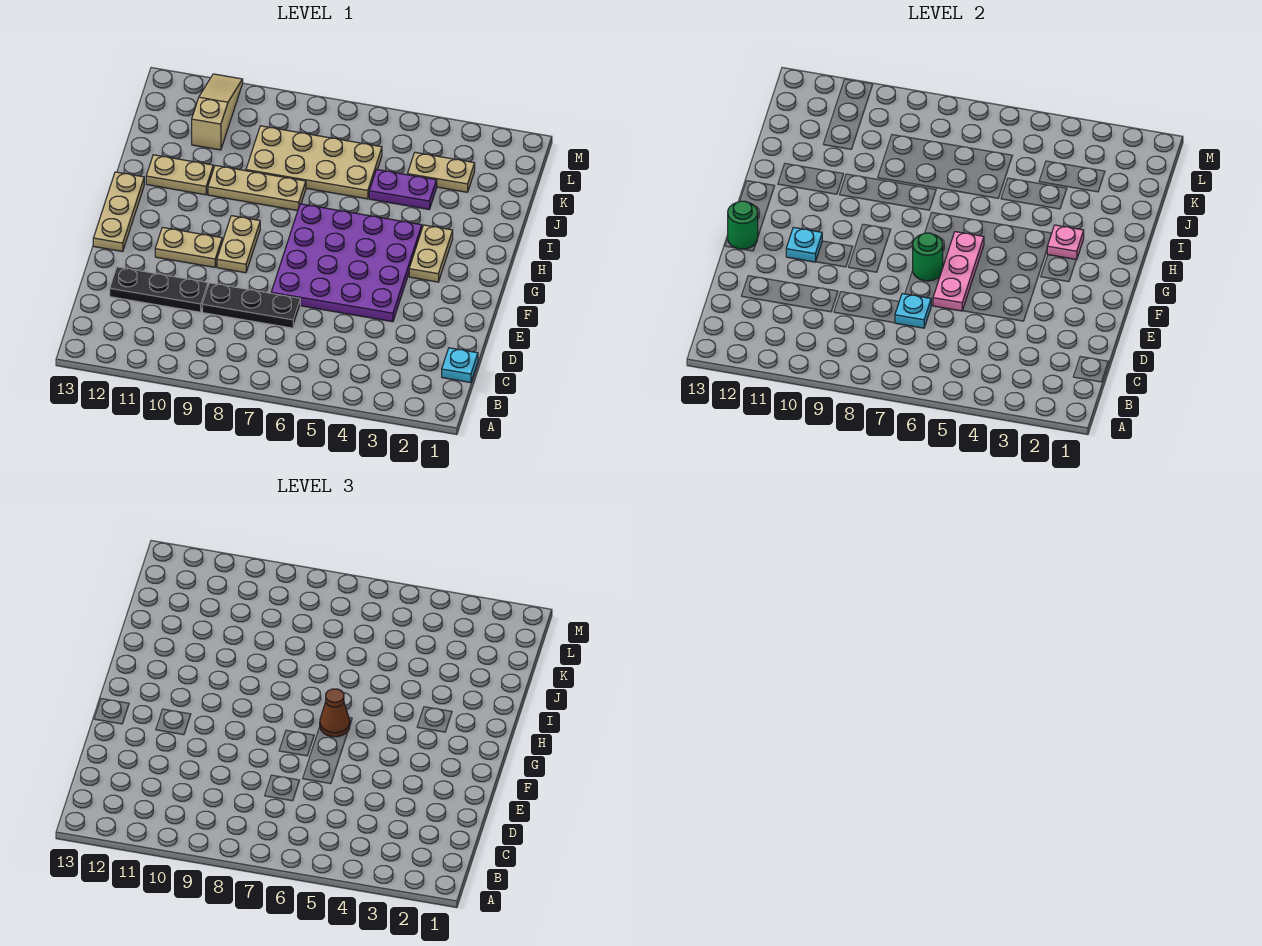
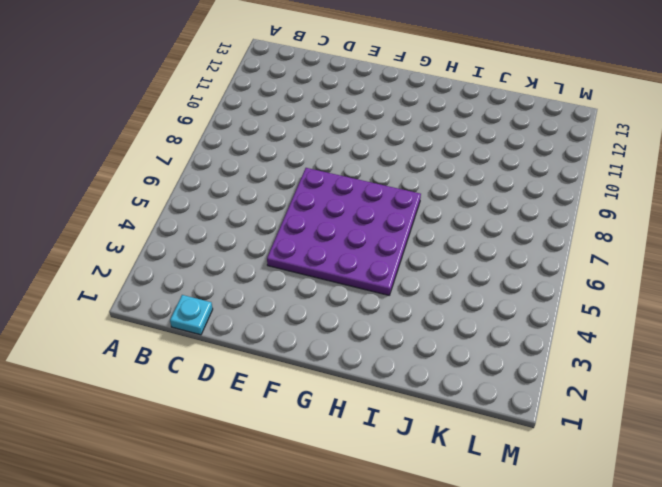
none -> black plate D7:D9 level 1
none -> black plate D10:D12 level 1
none -> tan plate F9:G9 level 1

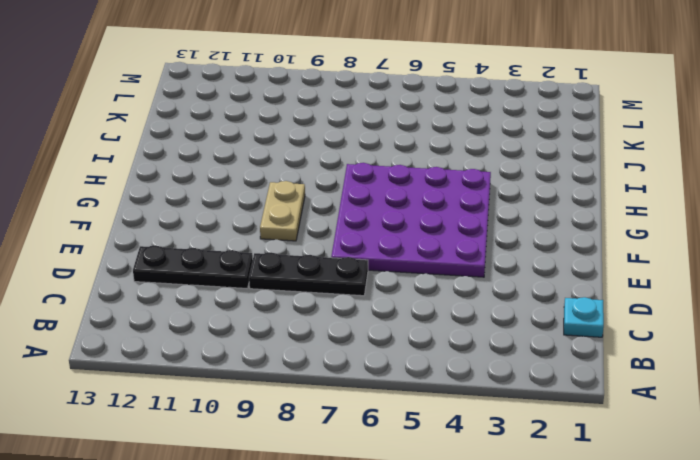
none -> tan plate F10:F11 level 1
none -> tan plate F13:H13 level 1
none -> tan plate G3:H3 level 1

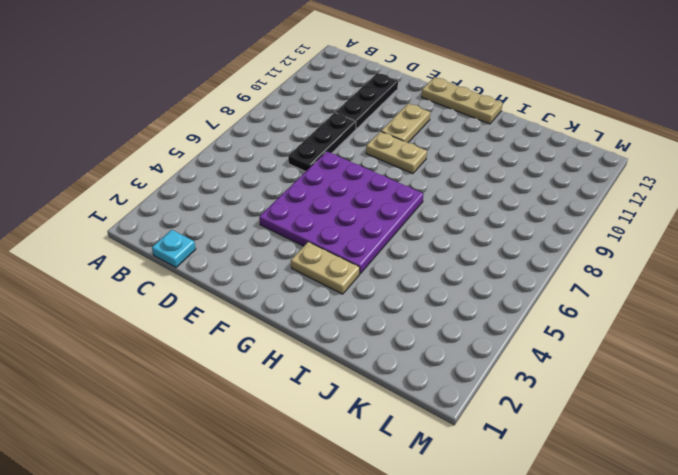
none -> tan plate I8:I10 level 1
none -> tan plate I11:I12 level 1
none -> purple plate J4:J5 level 1

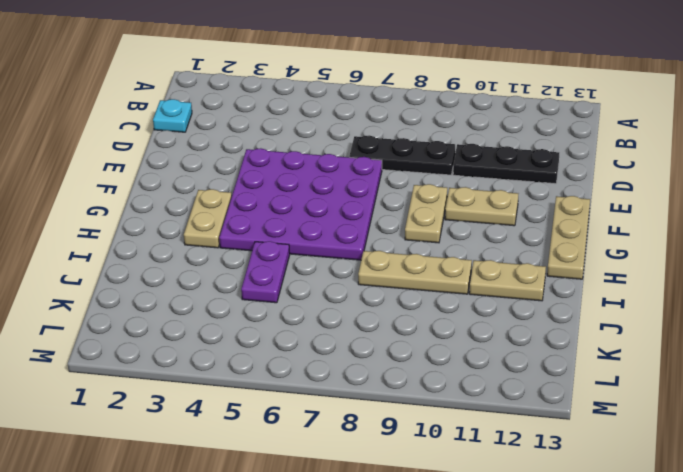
purple plate I5:J5 level 1 -> purple plate J4:J5 level 1
none -> tan plate J6:K9 level 1
none -> tan plate K3:K4 level 1
none -> tan slope K11:M11 level 1 top K

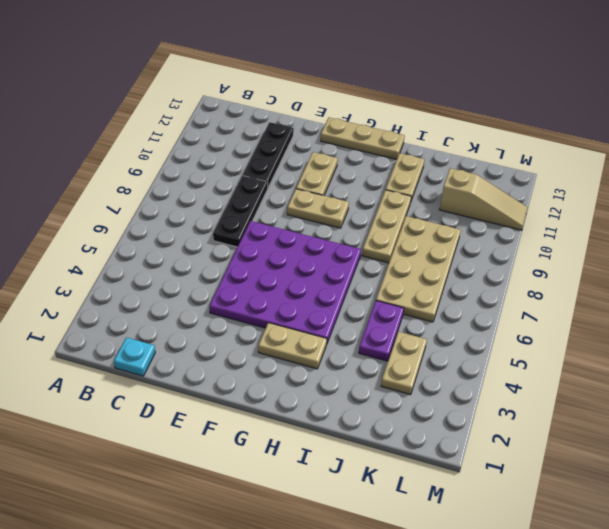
none -> cyan plate D7 level 2
none -> pink plate E6:G6 level 2
none -> green round brick F7 level 2

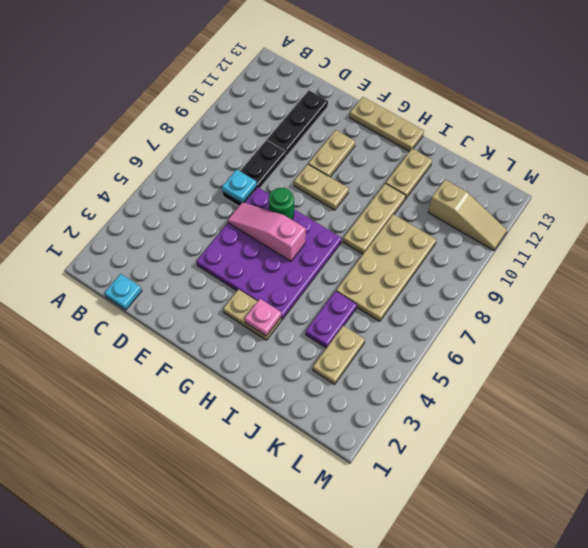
pink slope E6:G6 level 2 top G -> pink plate E6:G6 level 2
none -> cyan plate F11 level 2
none -> green round brick F13 level 2
none -> brown cone G6 level 3

